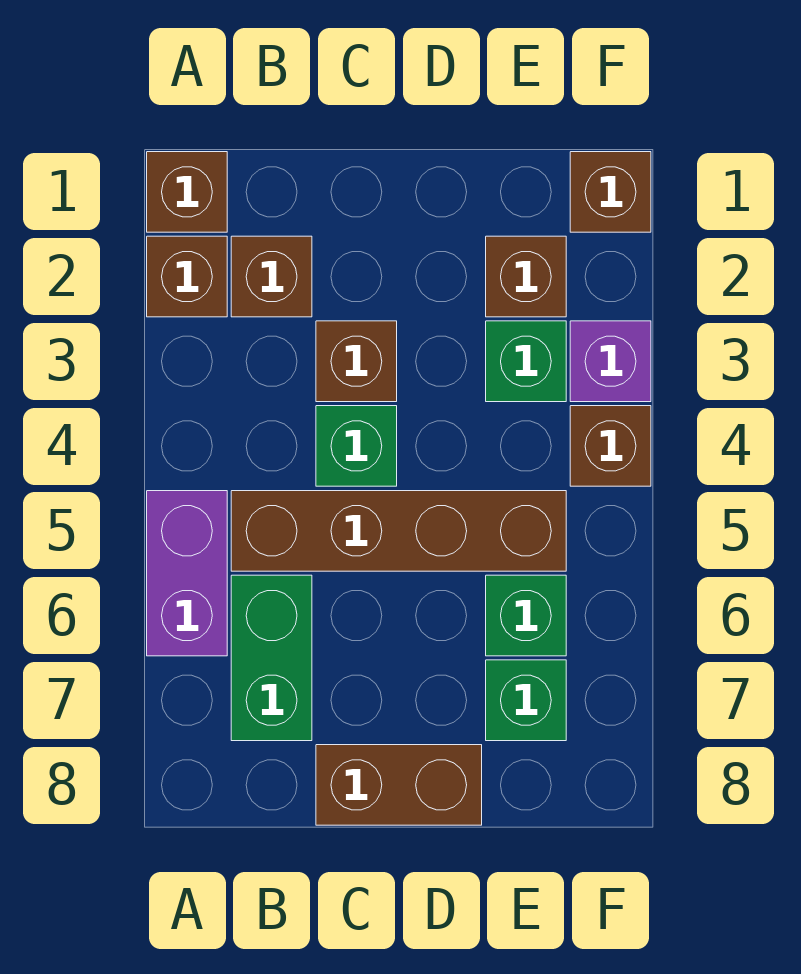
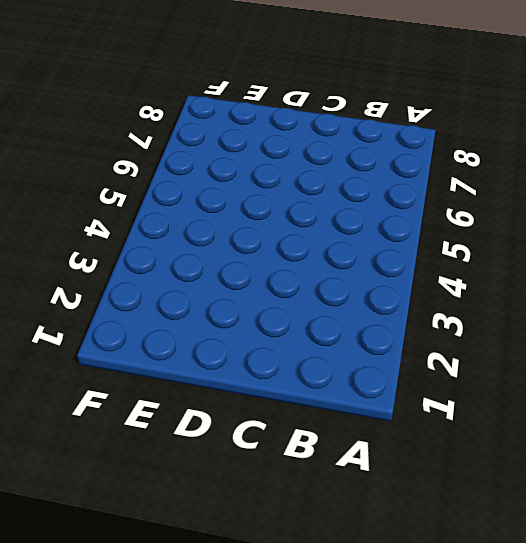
none -> brown brick A1 level 1
none -> brown brick A2 level 1
none -> purple brick A5:A6 level 1

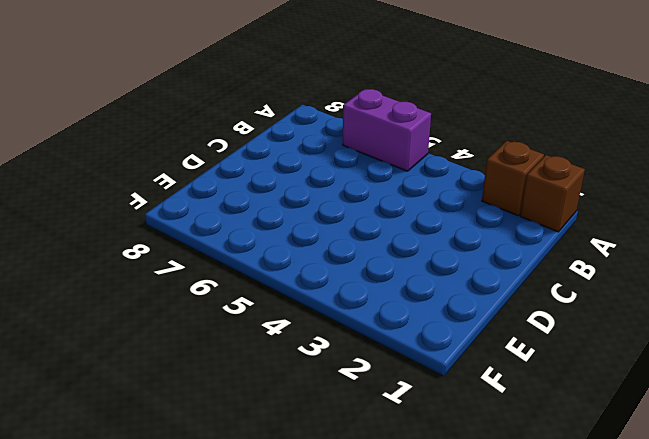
none -> brown brick B2 level 1
none -> brown brick B5:E5 level 1
none -> green brick B6:B7 level 1

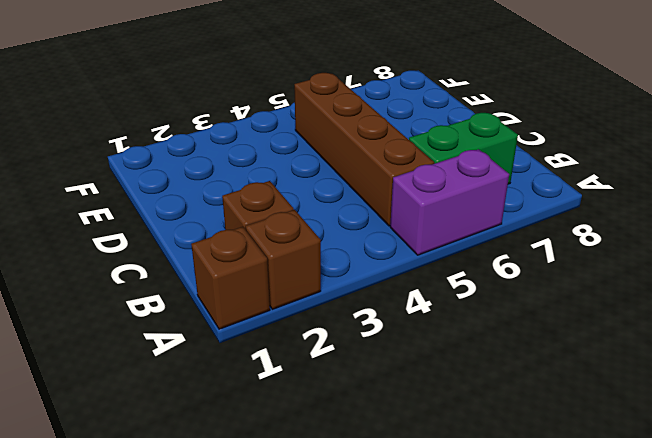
none -> brown brick C3 level 1
none -> green brick C4 level 1
none -> brown brick C8:D8 level 1

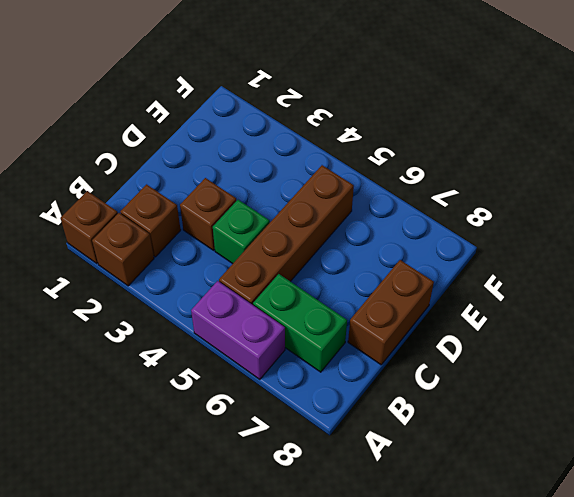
none -> brown brick E2 level 1
none -> green brick E3 level 1
none -> green brick E6 level 1

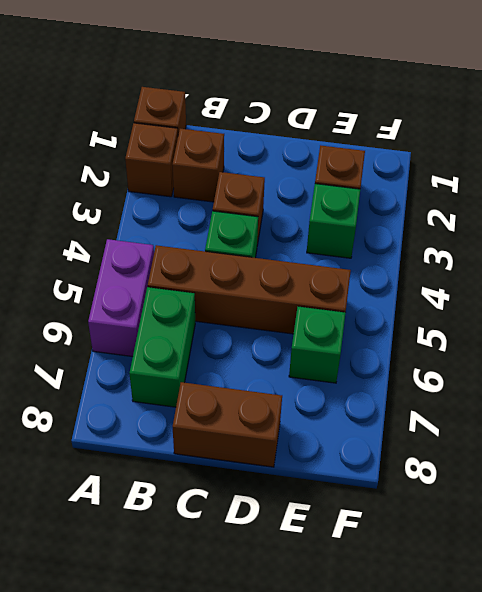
none -> green brick E7 level 1
none -> brown brick F1 level 1
none -> purple brick F3 level 1

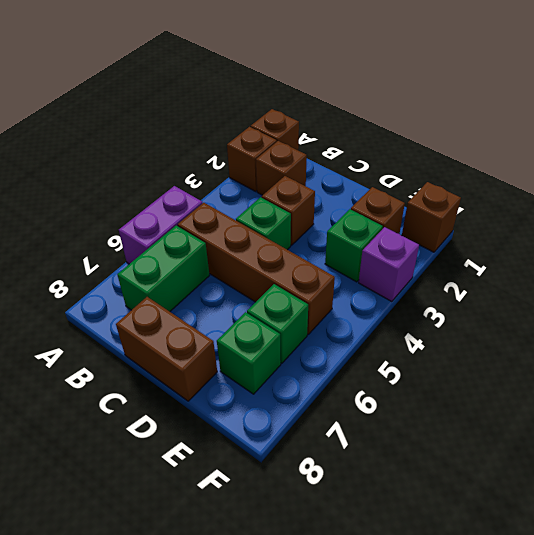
none -> brown brick F4 level 1

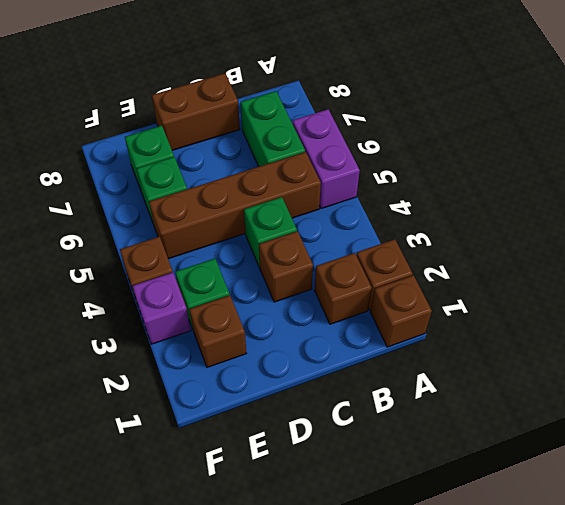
none -> brown brick F1 level 1

